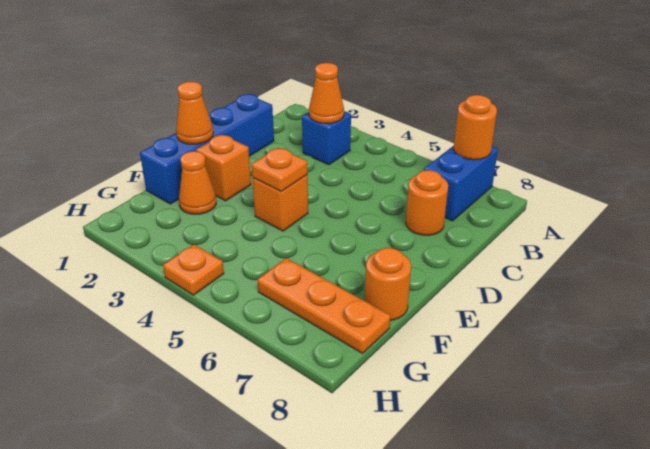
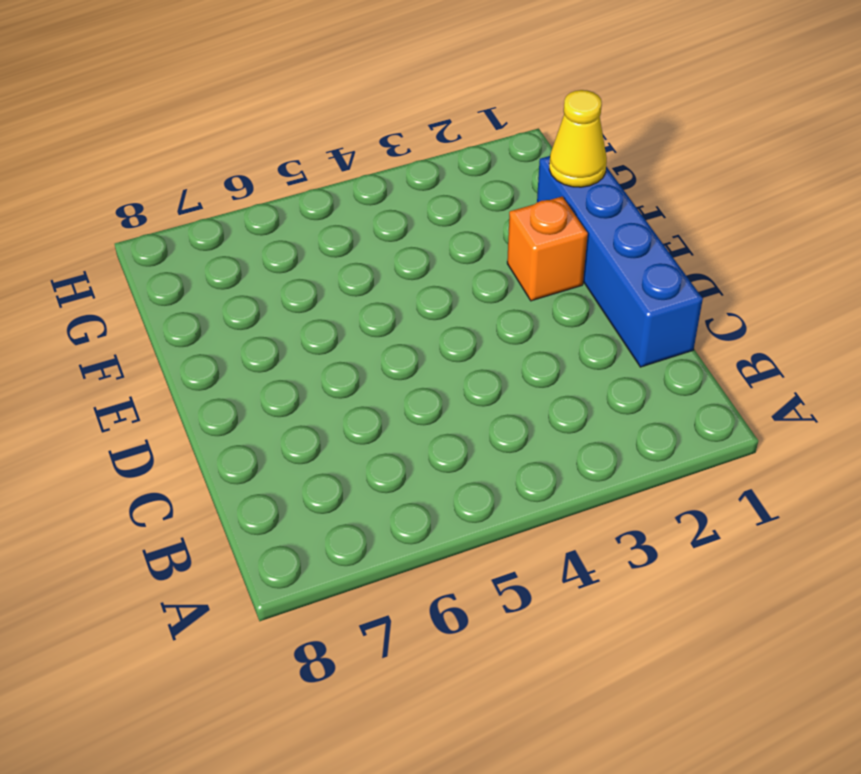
yellow cone F1 level 2 -> none
none -> blue brick A7:B7 level 1
none -> blue brick B3 level 1
none -> orange round brick C7 level 1

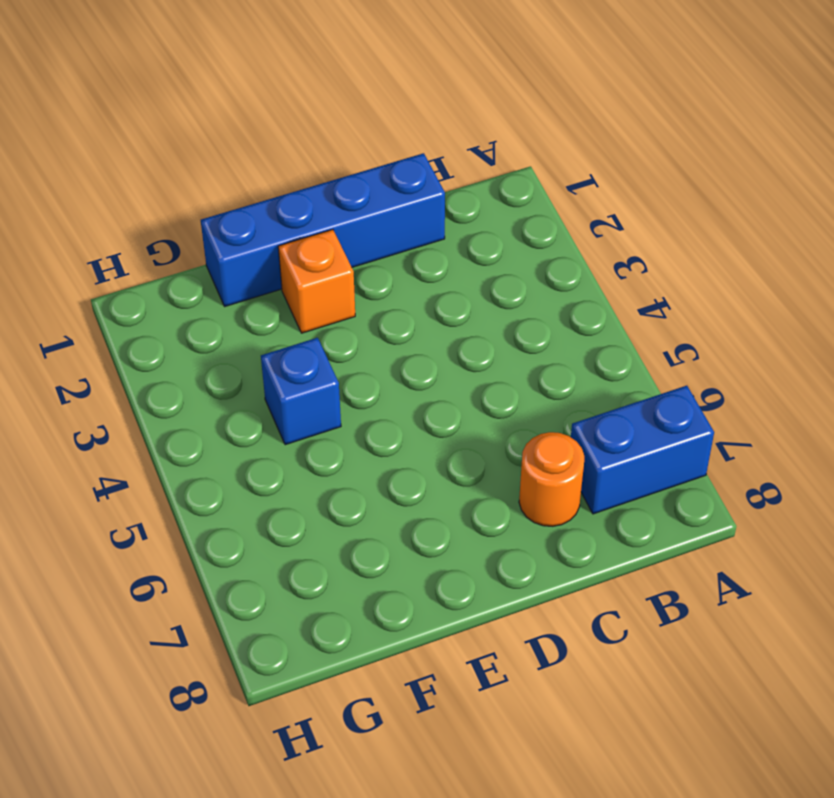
blue brick F4 level 1 -> blue brick B3 level 1
none -> orange brick E4 level 1
none -> orange cone F2 level 1
none -> orange round brick F8 level 1

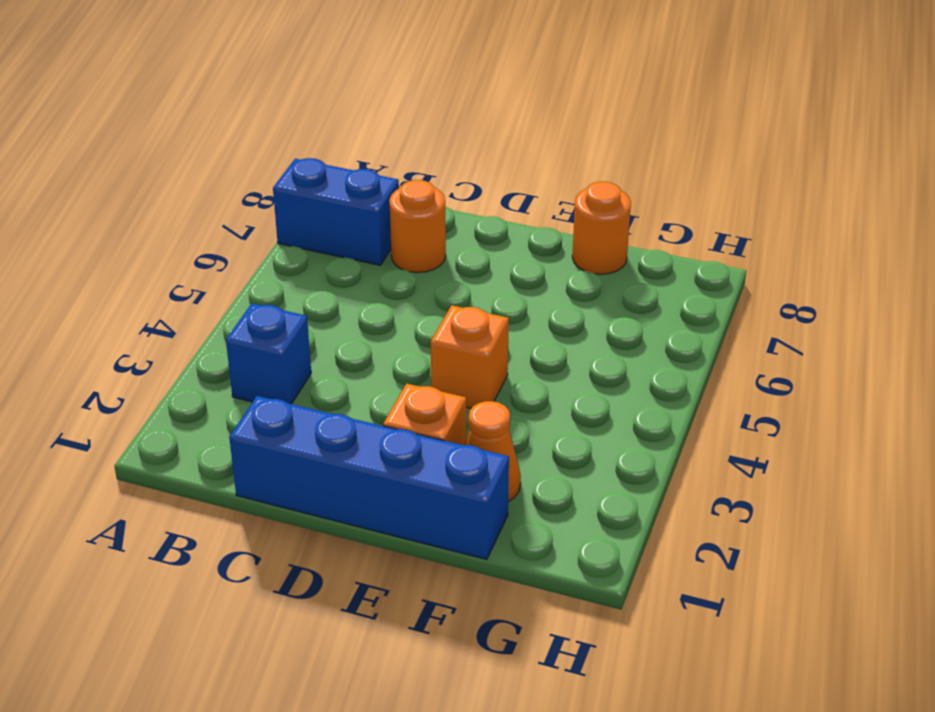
none -> orange plate G6:G8 level 1
none -> orange plate H4 level 1
none -> orange round brick A7 level 2

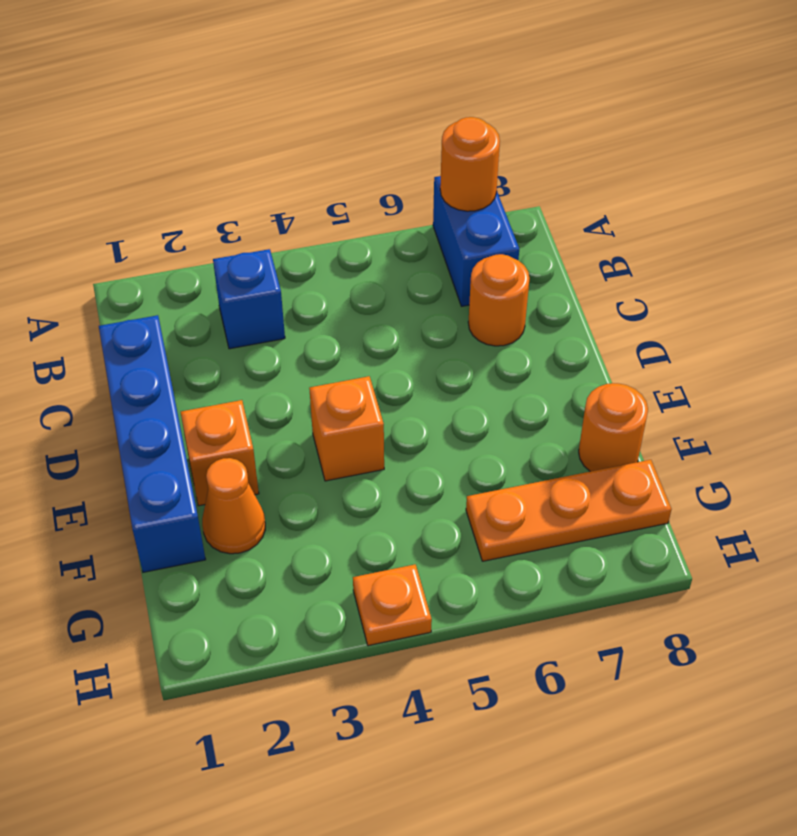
none -> orange cone B3 level 2
none -> orange cone E1 level 2
none -> orange plate E4 level 2

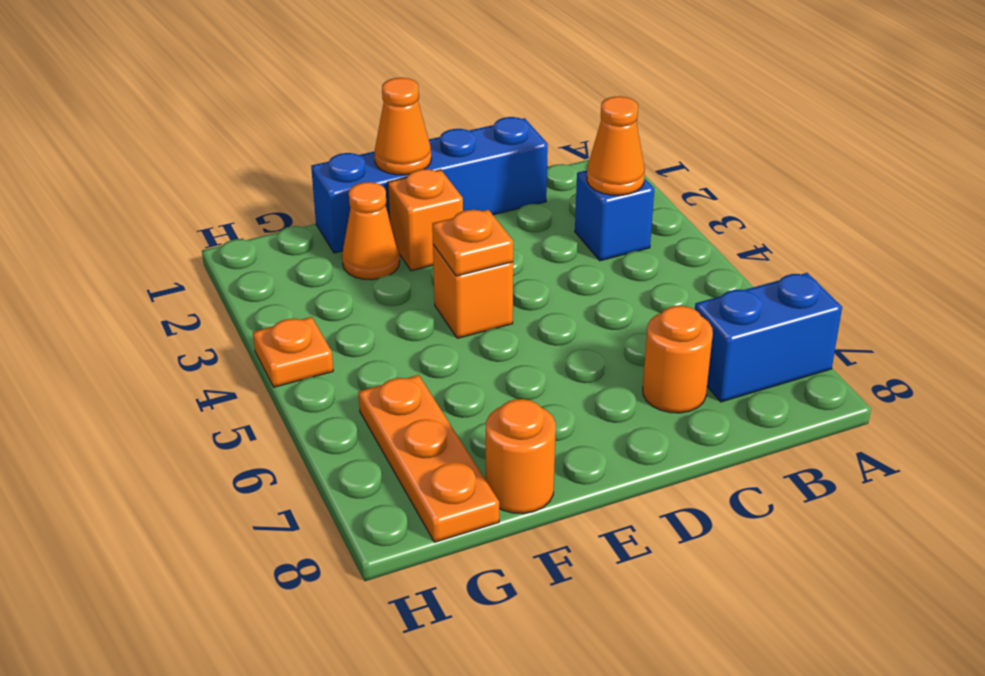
none -> orange round brick A7 level 2

